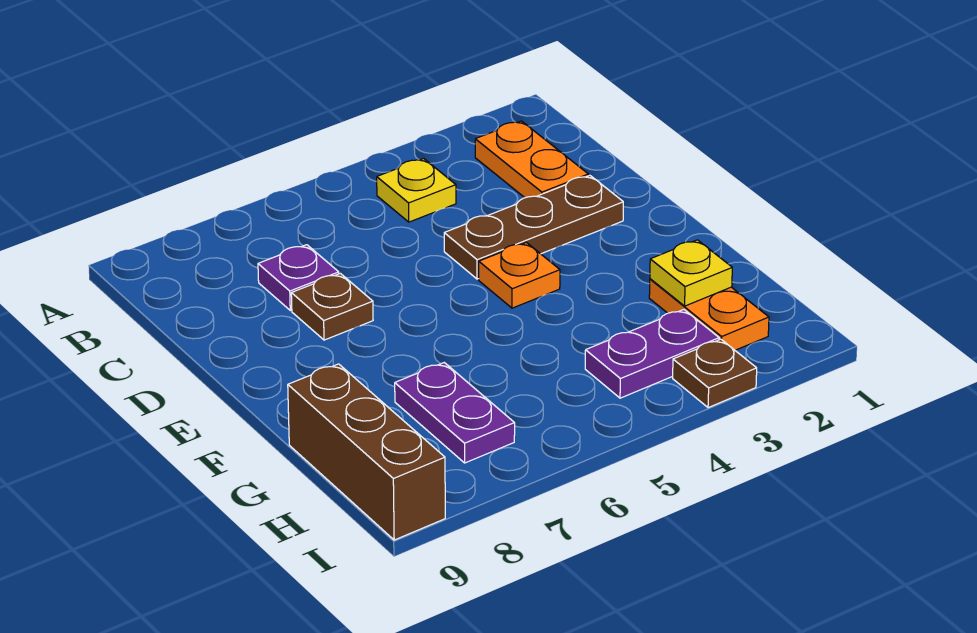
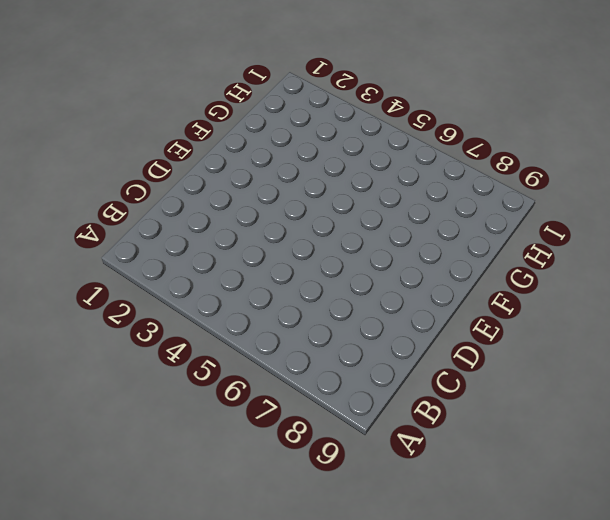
none -> orange plate B2:C2 level 1
none -> yellow plate B4 level 1
none -> purple plate C7 level 1

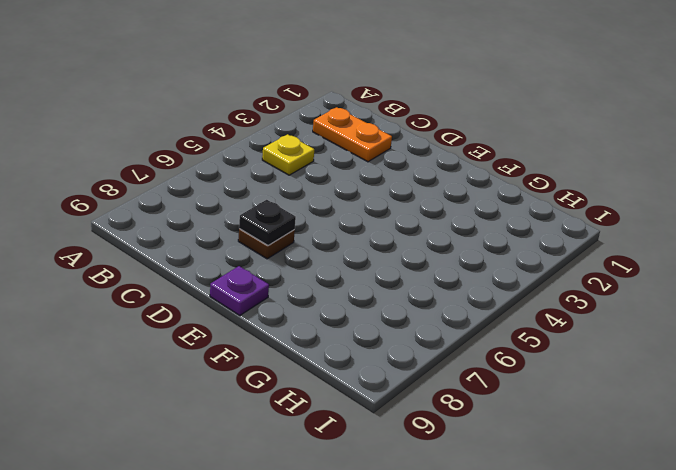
black plate D7 level 2 -> none
purple plate E9 level 1 -> purple plate C7 level 1
none -> brown plate D2:D4 level 1
none -> orange plate E4 level 1
none -> orange plate G2:H2 level 1

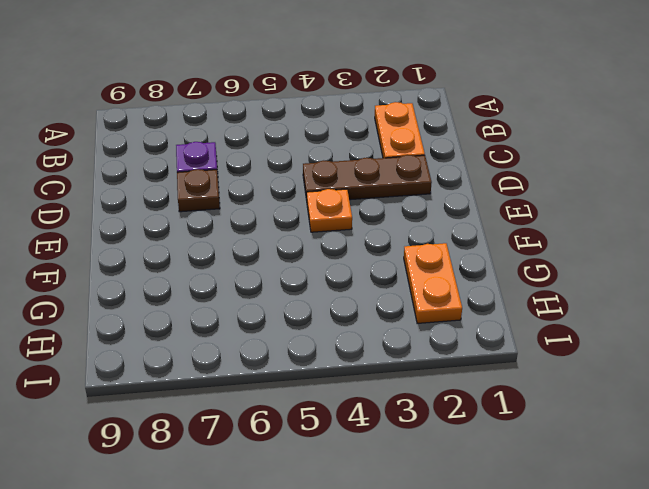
none -> yellow plate B4 level 1
none -> purple plate G7:H7 level 1
none -> brown brick G9:I9 level 1

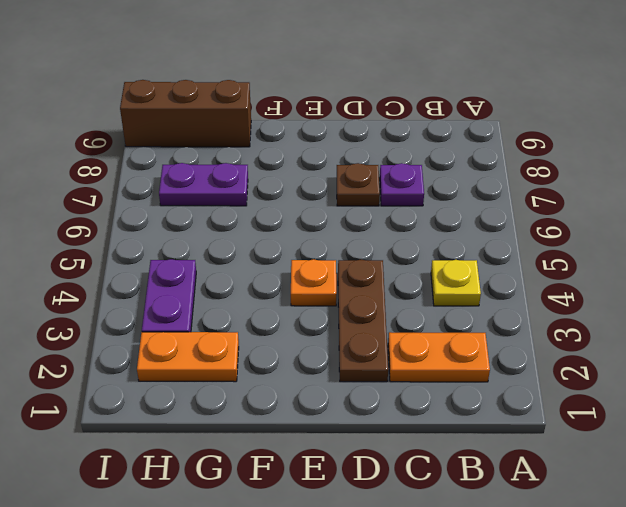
none -> brown plate I3 level 1
none -> yellow plate G2 level 2

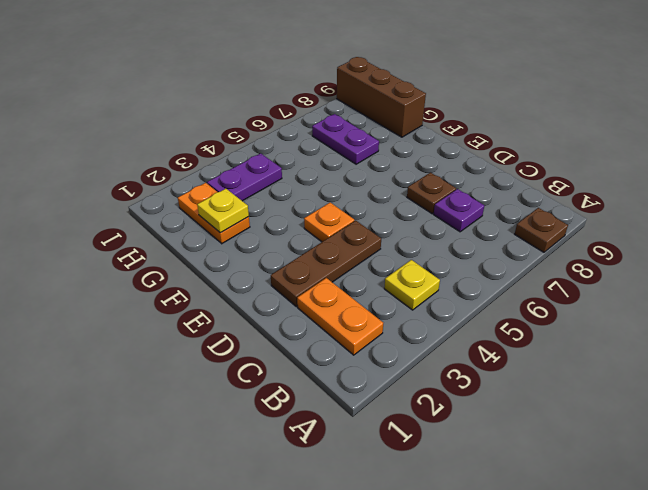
brown plate A8 level 1 -> brown plate I3 level 1

